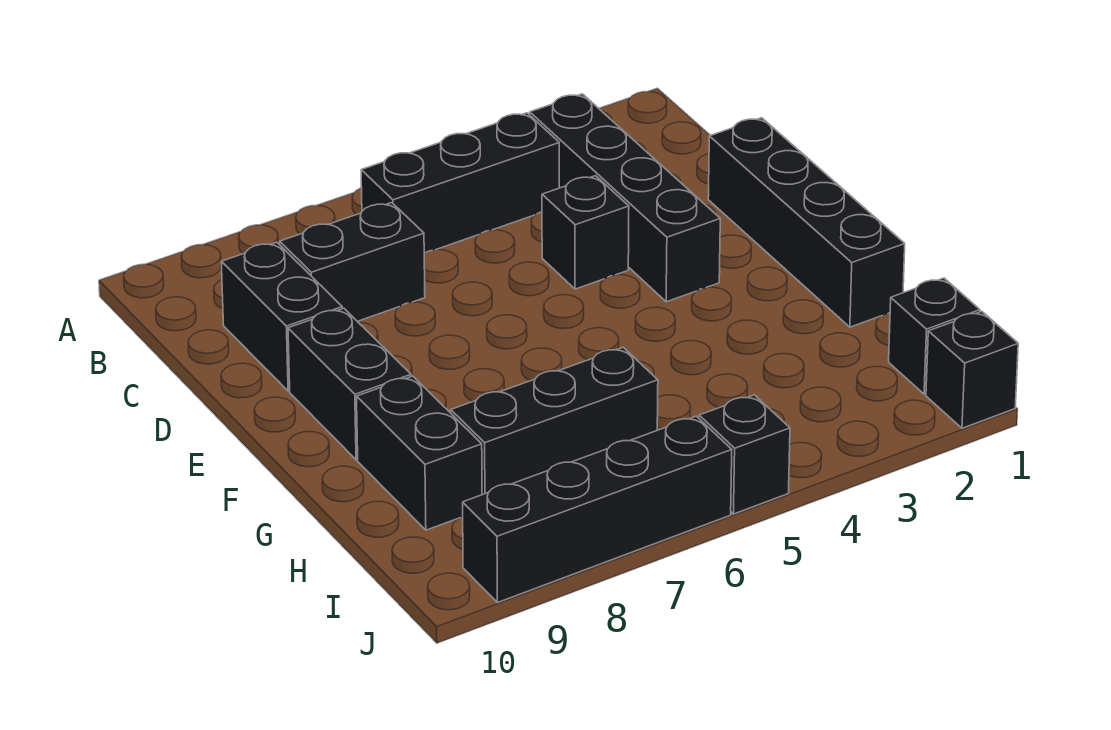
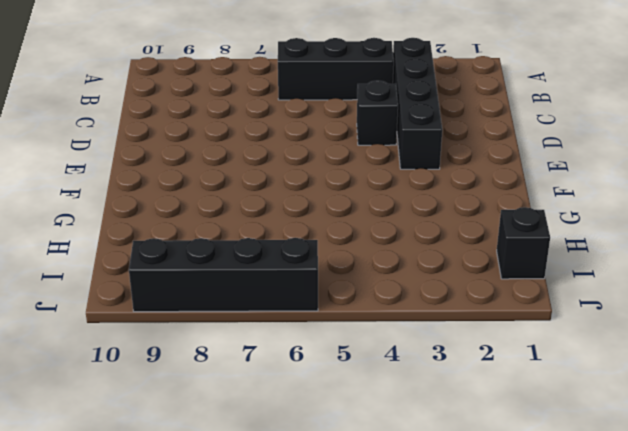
none -> black brick C7:C8 level 1
none -> black brick C9:D9 level 1
none -> black brick D1:G1 level 1

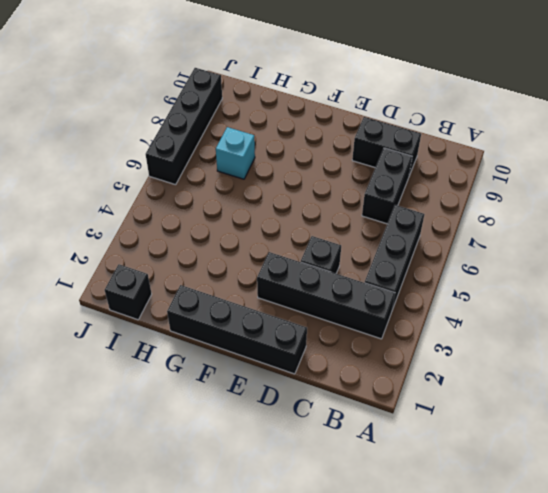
cyan brick H7 level 1 -> black brick H6:H8 level 1
none -> black brick E9:F9 level 1
none -> black brick G9:H9 level 1
none -> black brick J1 level 1

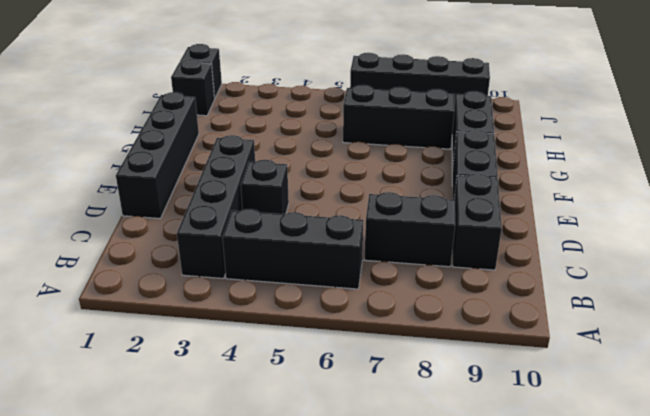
none -> black brick J5 level 1

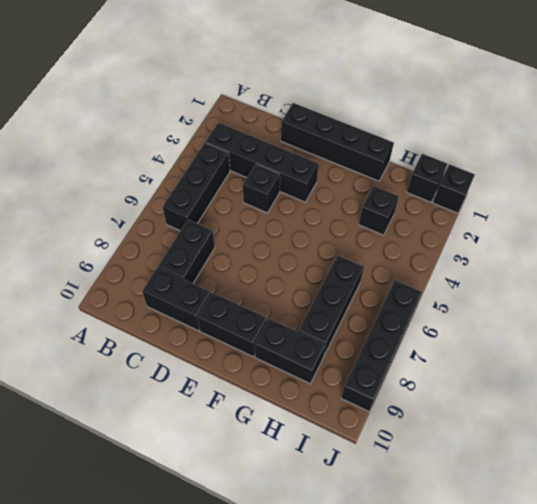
black brick H3 level 1 -> black brick J5 level 1

